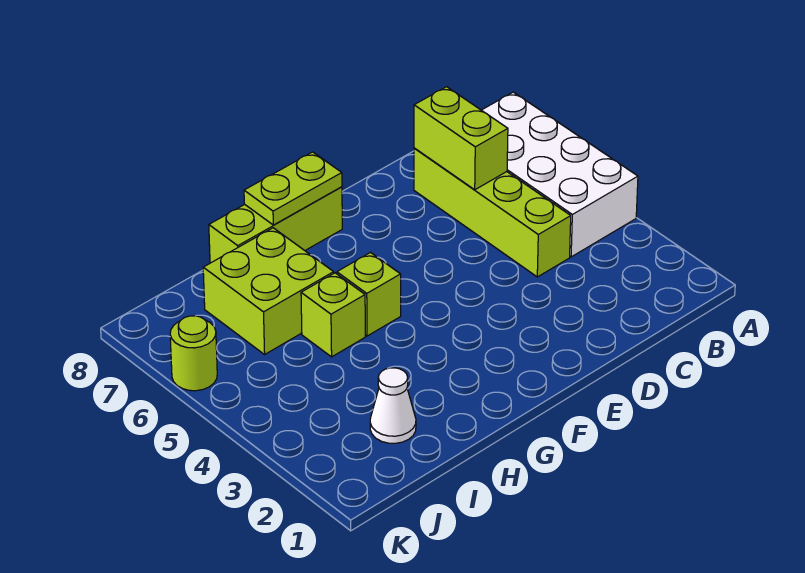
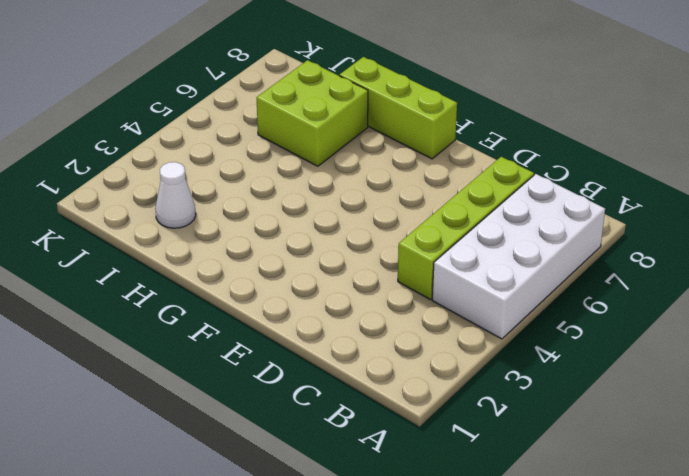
none -> lime brick G5 level 1
none -> lime brick H5 level 1

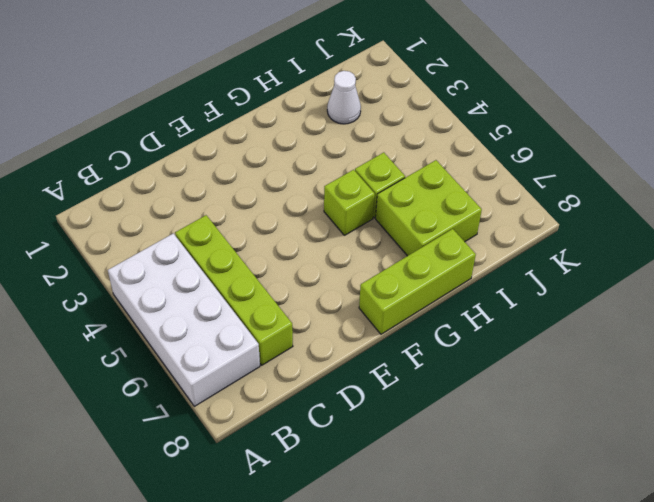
none -> lime round brick K6 level 1
none -> lime brick C6:C7 level 2

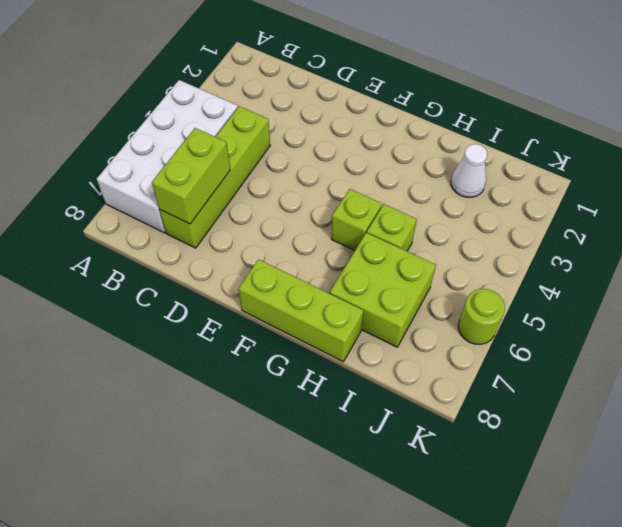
none -> lime plate F8:G8 level 2

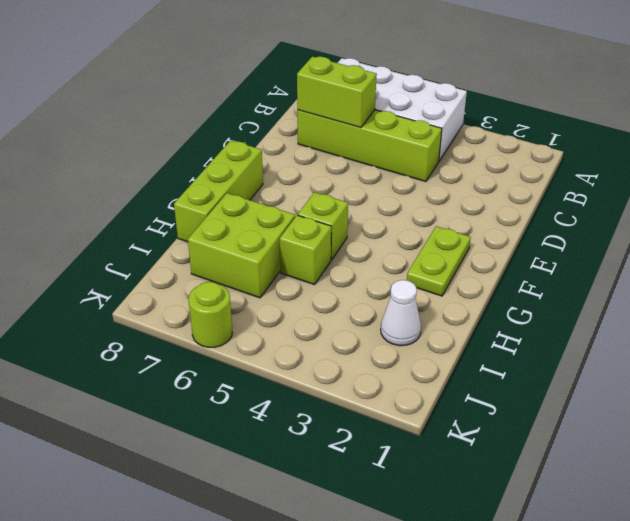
lime plate F2:G2 level 1 -> lime plate F8:G8 level 2

